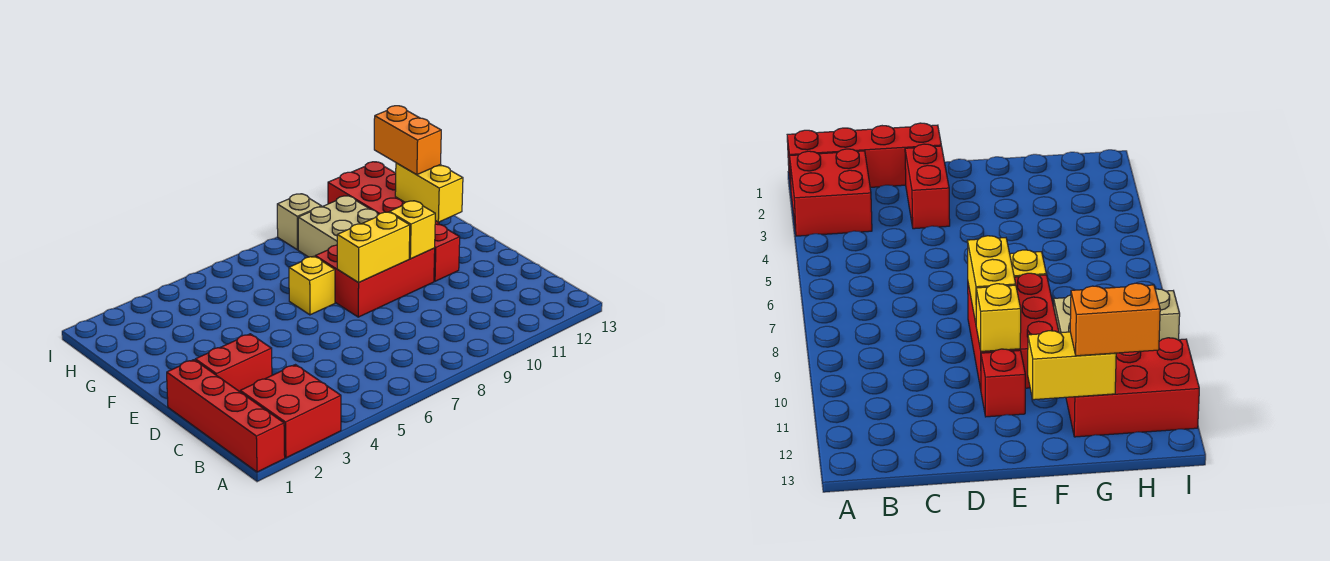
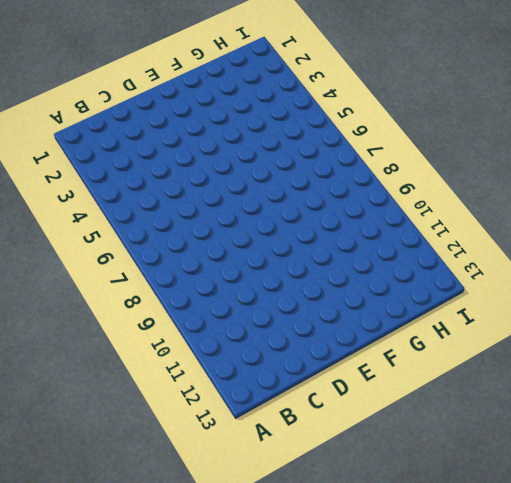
none -> red brick A1:D1 level 1
none -> red brick A2:B3 level 1
none -> red brick D2:D3 level 1

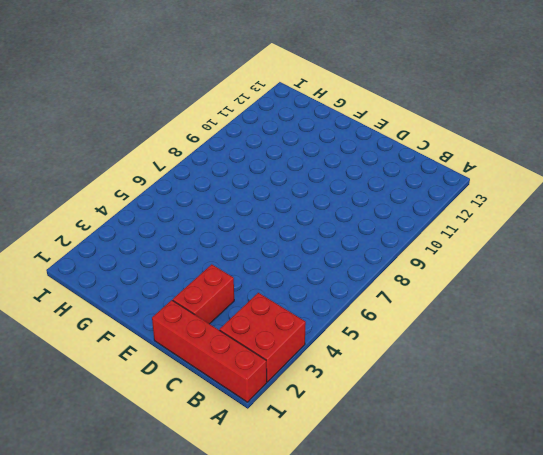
none -> red brick E8:F10 level 1
none -> red brick E11 level 1
none -> yellow brick F7 level 1

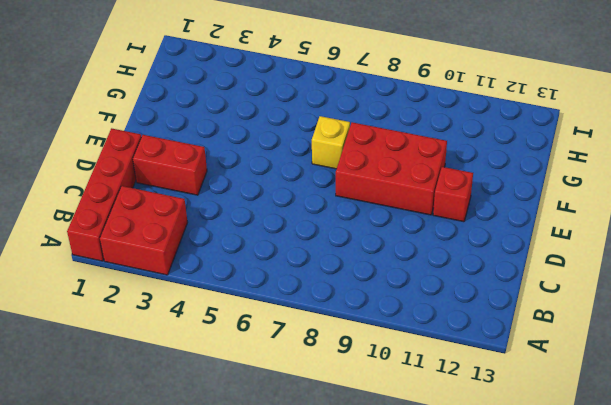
none -> tan brick G9:H10 level 1
none -> red brick G11:I12 level 1
none -> tan brick I9 level 1

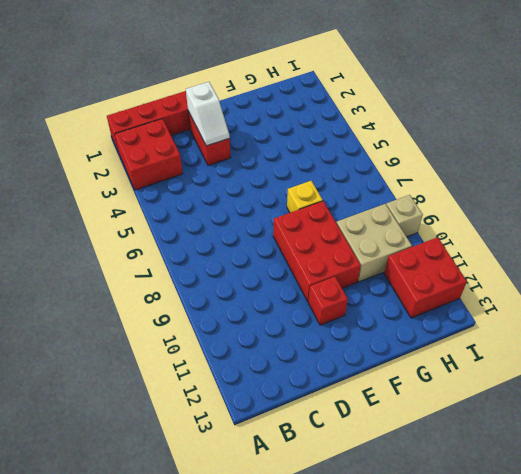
white slope D2:D3 level 2 top 2 -> none
red brick H11:I12 level 1 -> red brick G11:I12 level 1
none -> yellow brick E8:E9 level 2
none -> yellow brick E10 level 2
none -> yellow brick F12:G12 level 2

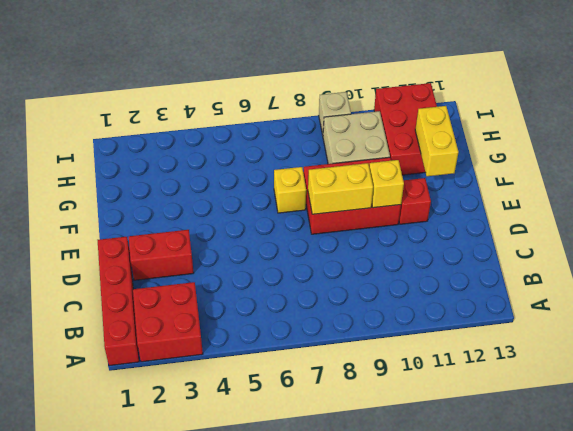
none -> orange brick G12:H12 level 3

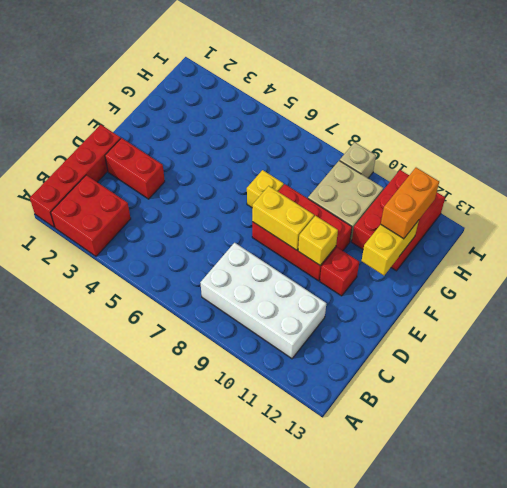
white brick B8:C11 level 1 -> none

